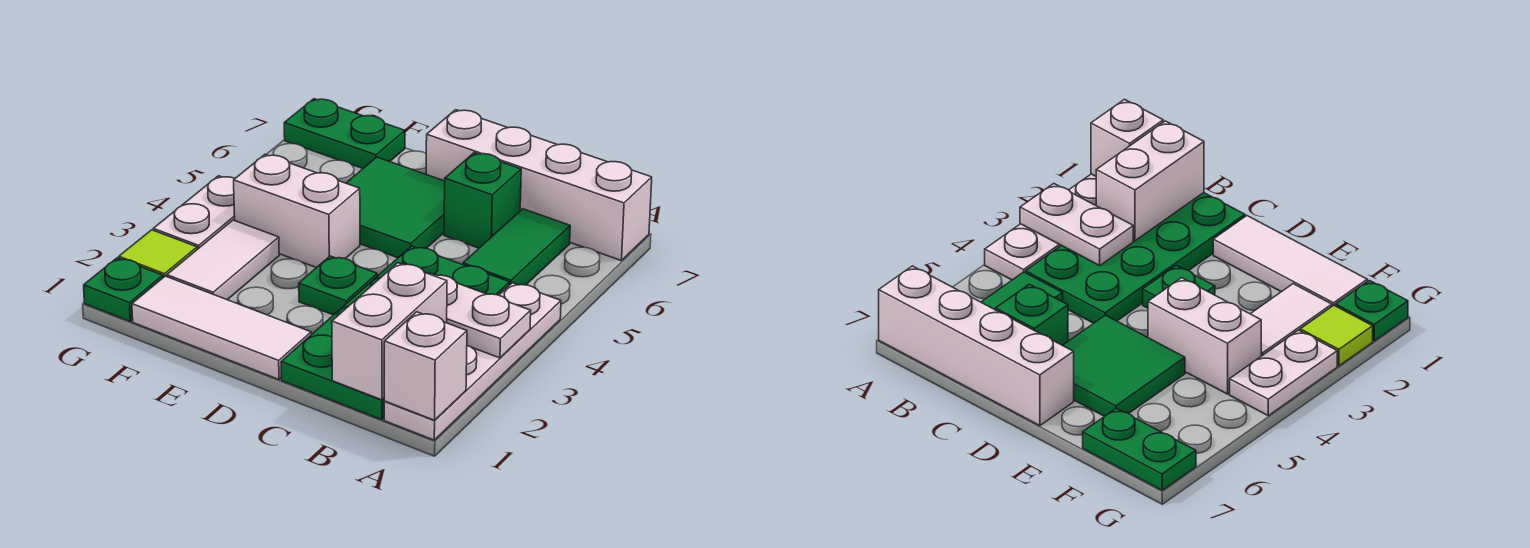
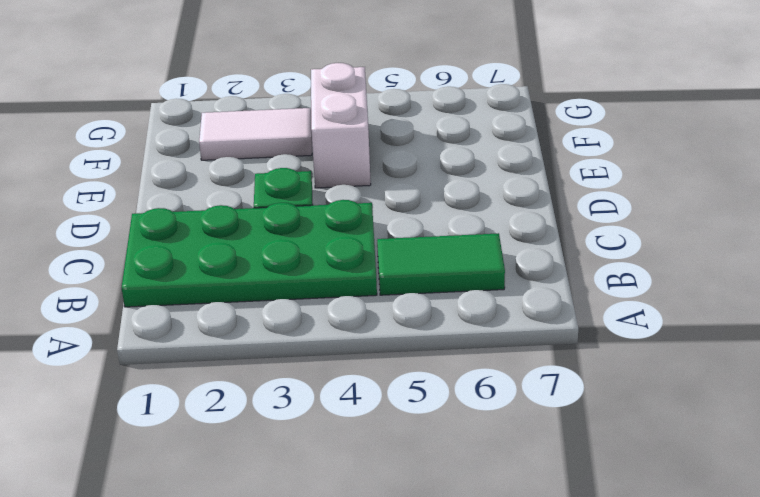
none -> white plate A1:A4 level 1
none -> white brick A7:D7 level 1
none -> green brick C6 level 1

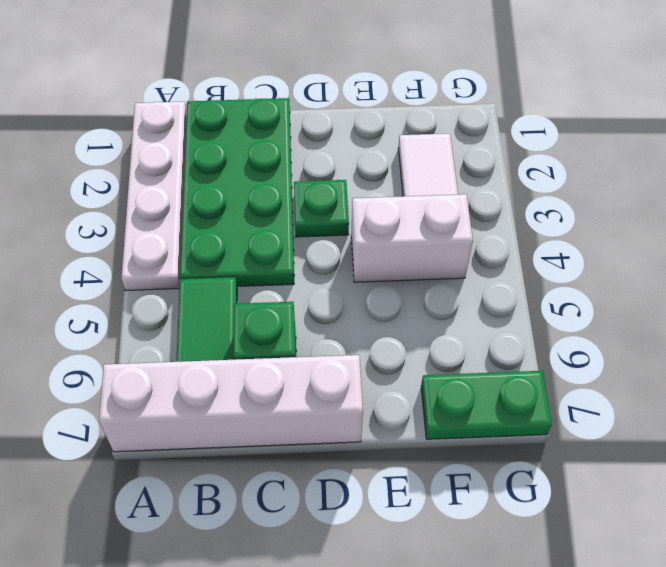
none -> white tile D1:F1 level 1
none -> green tile D5:E6 level 1
none -> green plate G1 level 1

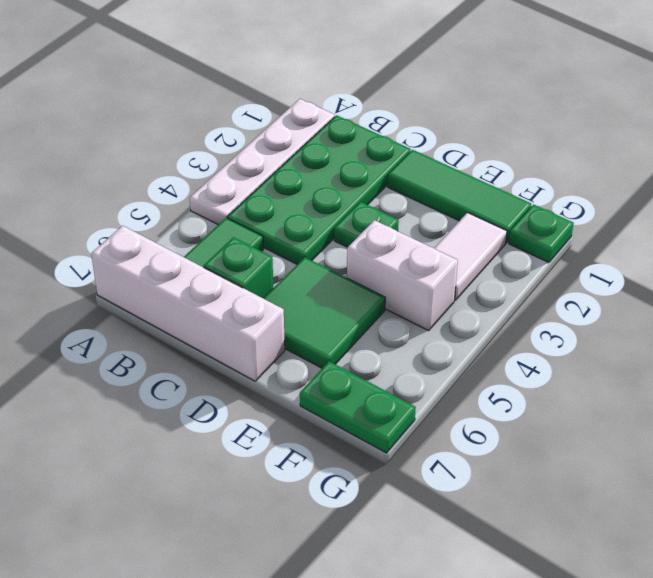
green tile D1:F1 level 1 -> white tile D1:F1 level 1
none -> lime tile G2 level 1
none -> white plate G3:G4 level 1
none -> white brick A1 level 2

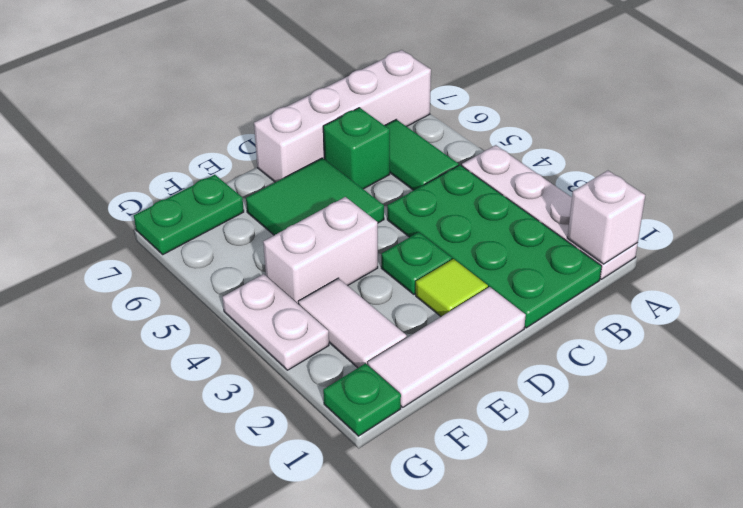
lime tile D2 level 1 -> lime tile G2 level 1
none -> white plate A3:B3 level 2
none -> white brick B1:B2 level 2

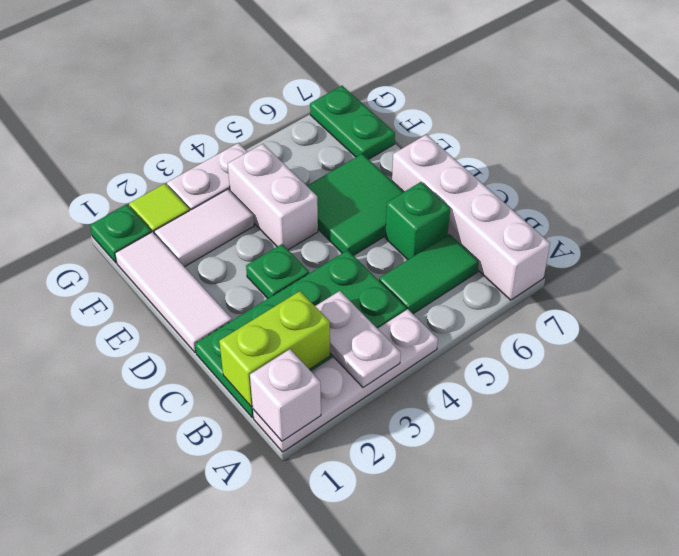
lime brick B1:B2 level 2 -> white brick B1:B2 level 2

